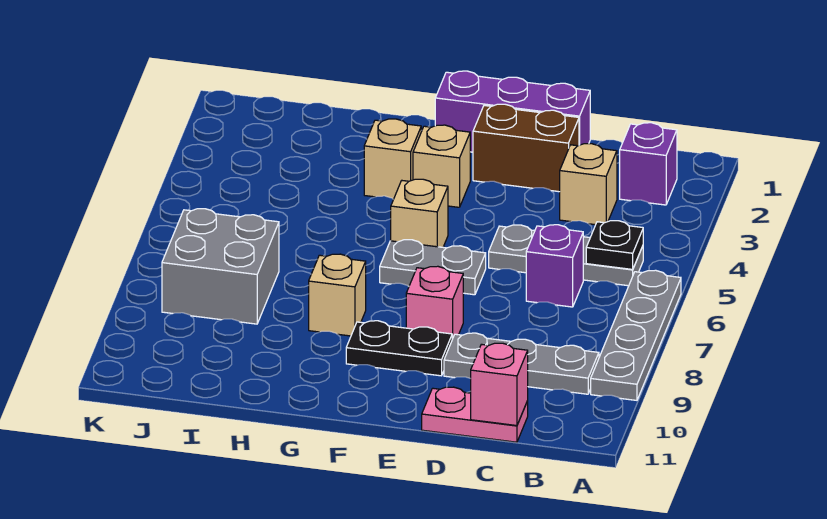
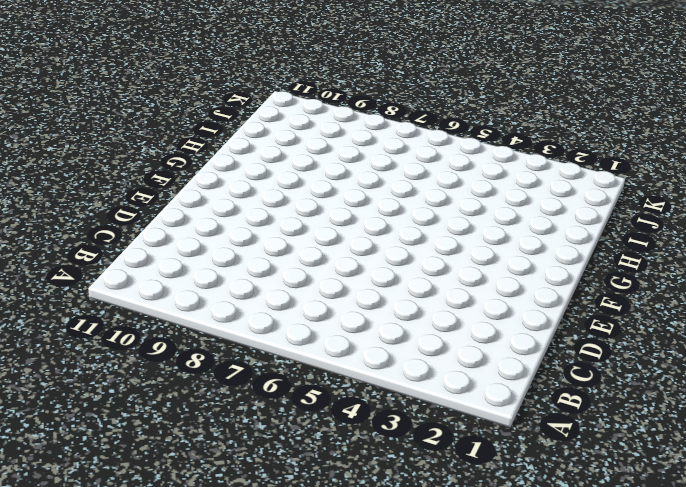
none -> grey plate A6:A9 level 1
none -> purple brick B2 level 1
none -> grey plate B5:D5 level 1

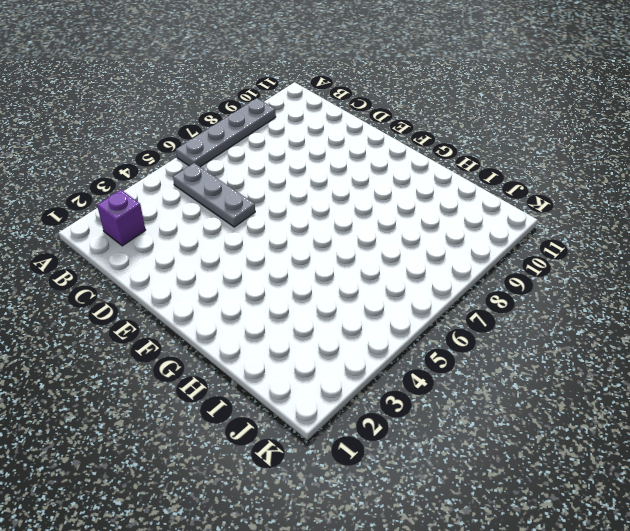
none -> grey plate B9:D9 level 1
none -> tan brick C3 level 1
none -> purple brick C6 level 1

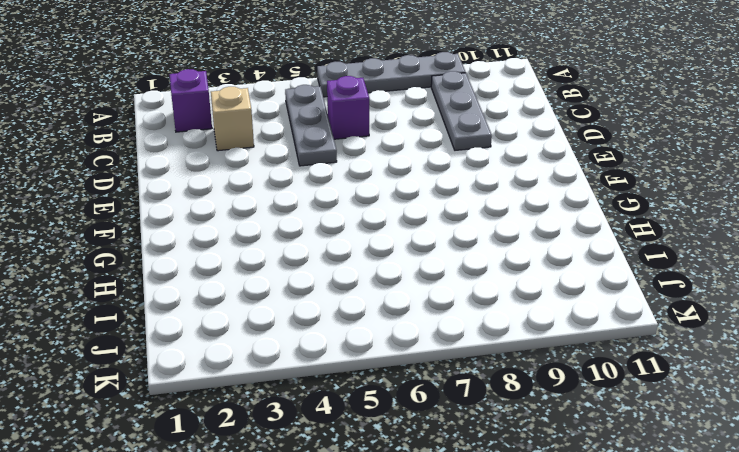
none -> pink plate C11:D11 level 1
none -> purple brick D1:F1 level 1
none -> brown brick D2:E2 level 1

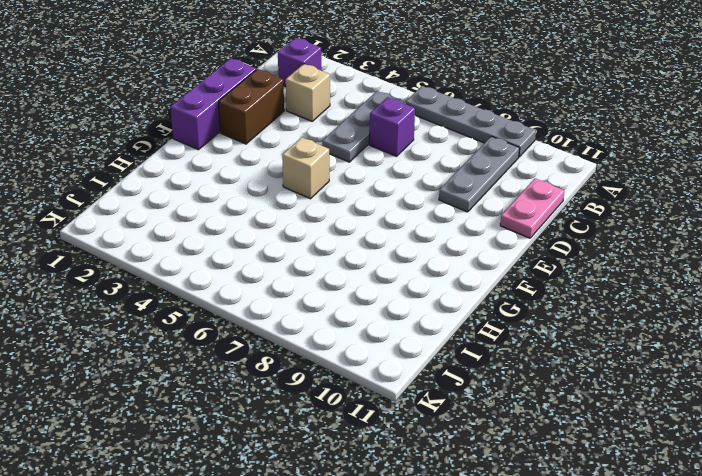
none -> grey plate E6:F6 level 1
none -> pink brick E8 level 1
none -> black plate E9:F9 level 1

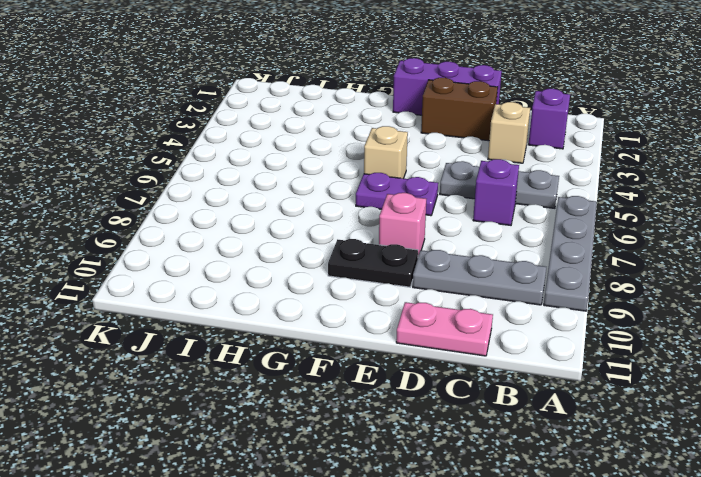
purple plate E6:F6 level 1 -> grey plate E6:F6 level 1
none -> tan brick F3 level 1
none -> tan brick G3 level 1
none -> tan brick G8 level 1

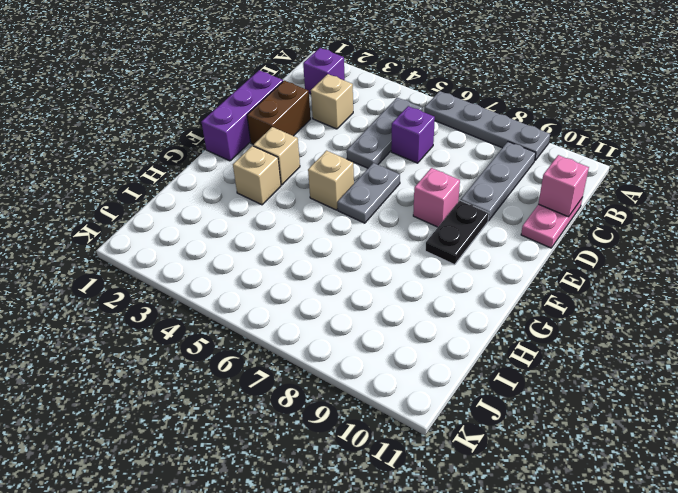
none -> tan brick G8 level 1
none -> grey brick I7:J8 level 1
none -> black plate B5 level 2

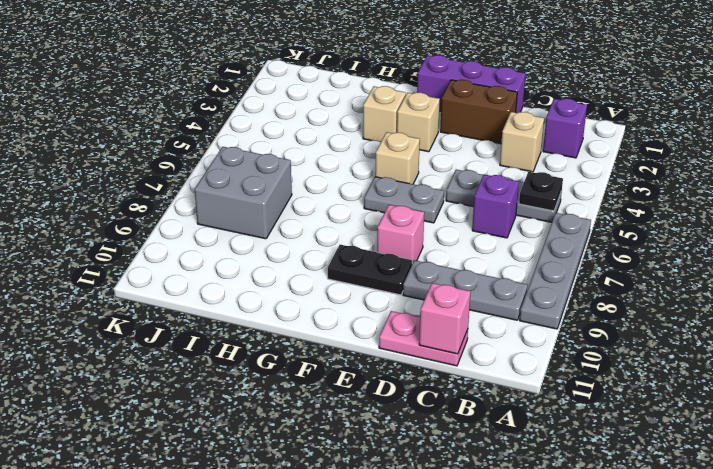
none -> tan brick G8 level 1

